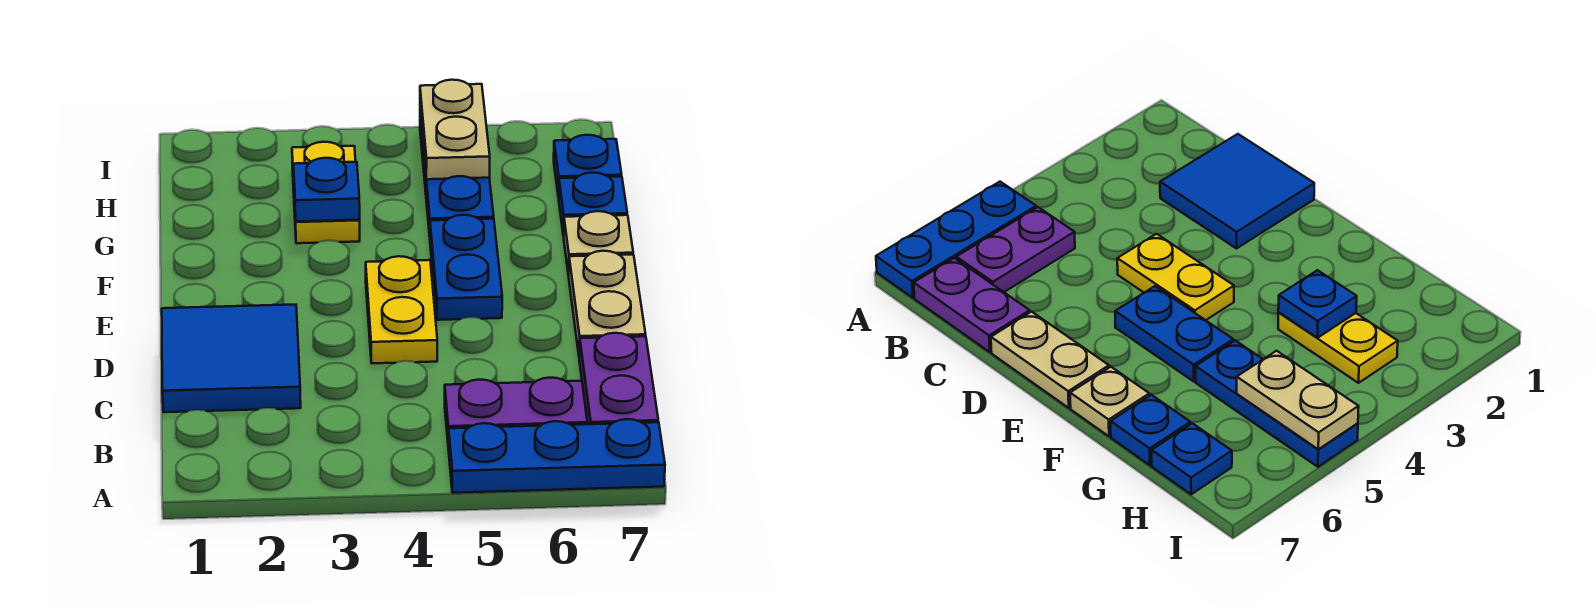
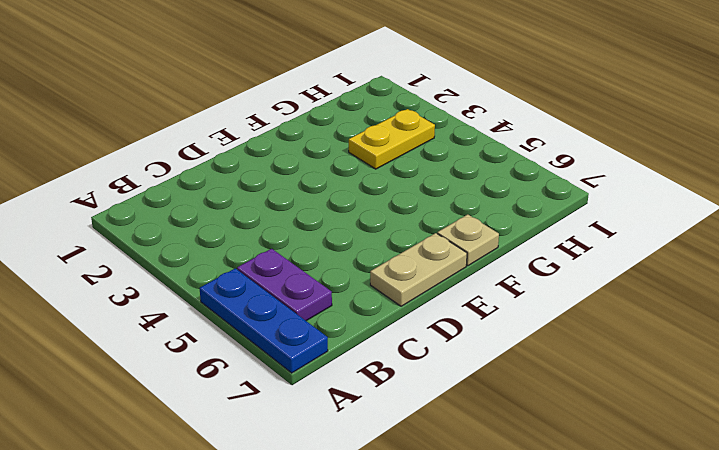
none -> purple plate B7:C7 level 1
none -> blue tile C1:D2 level 1
none -> yellow plate D4:E4 level 1

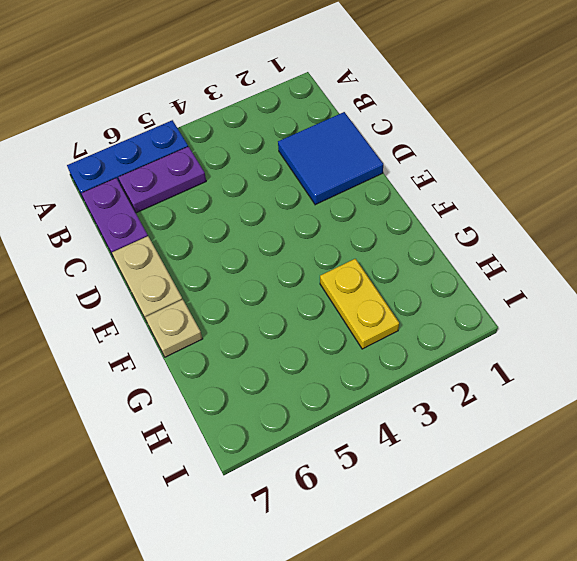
none -> yellow plate D4:E4 level 1
none -> blue plate E5:F5 level 1
none -> blue plate G5:I5 level 1

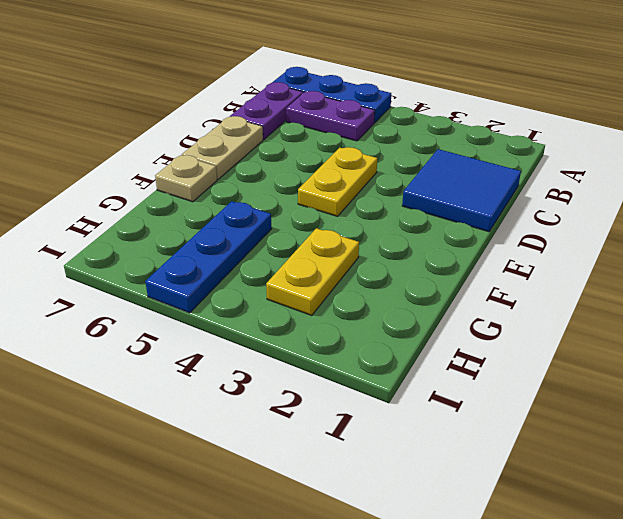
none -> blue plate E5:F5 level 1
none -> blue plate G7 level 1
none -> blue plate H7 level 1

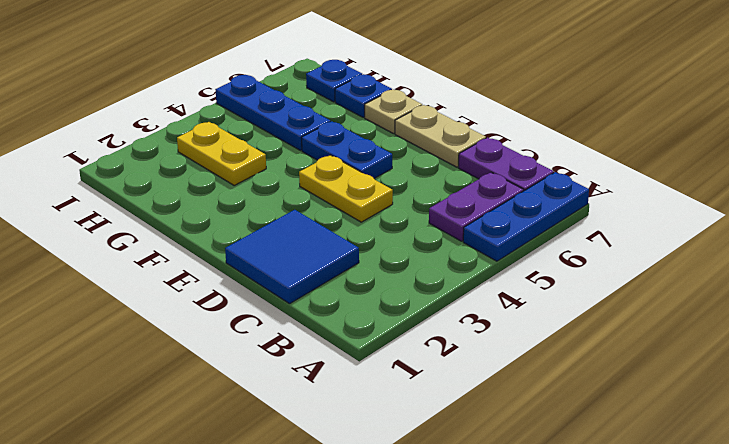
none -> blue plate G3 level 2
none -> tan plate H5:I5 level 2

